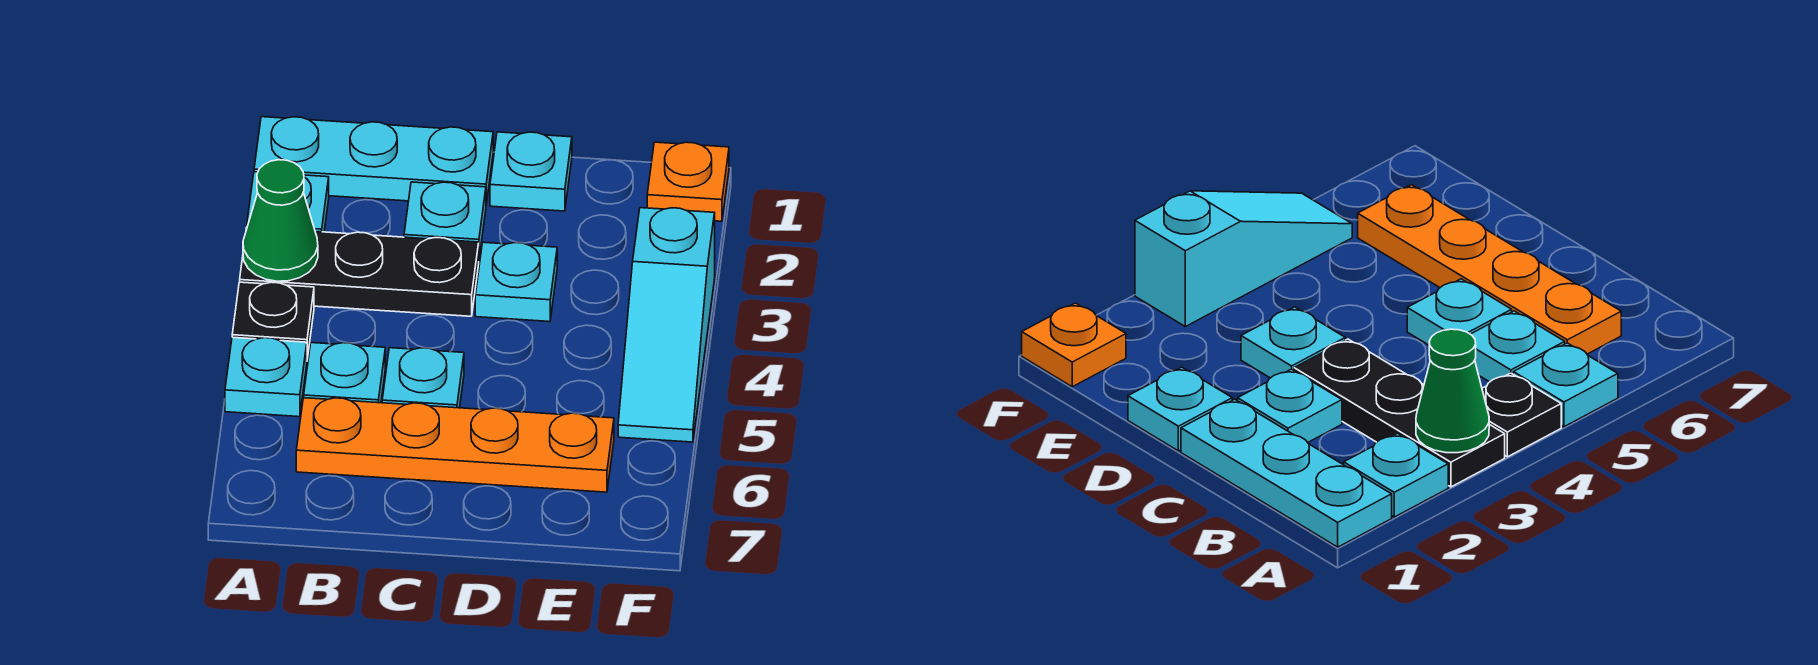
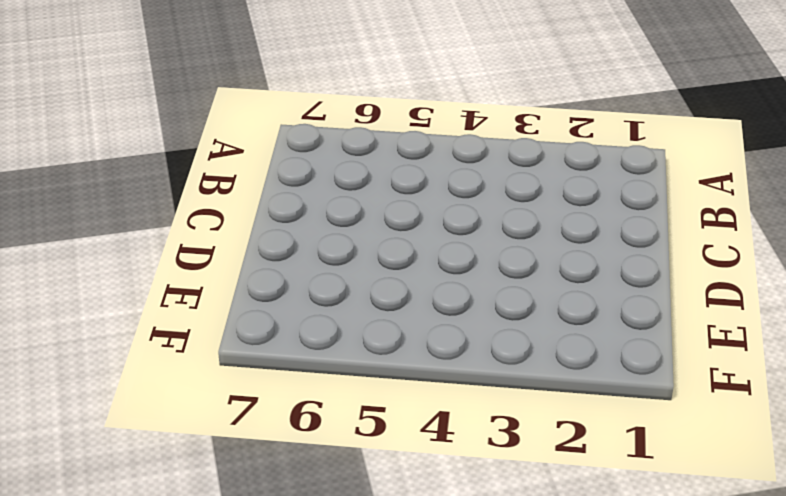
none -> cyan plate A1:C1 level 1
none -> cyan plate A2 level 1
none -> black plate A3:C3 level 1

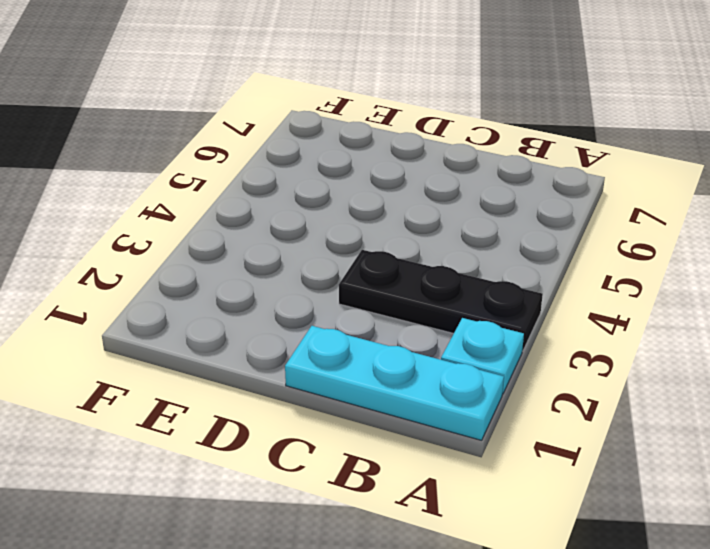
none -> black plate A4 level 1
none -> cyan plate A5 level 1
none -> cyan plate B5 level 1

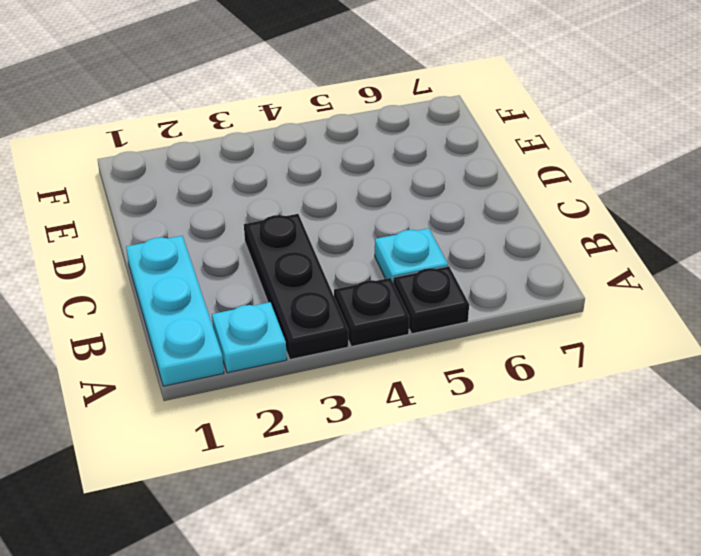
black plate A5 level 1 -> cyan plate A5 level 1
none -> orange plate B6:E6 level 1
none -> cyan plate C2 level 1
none -> cyan plate C5 level 1

